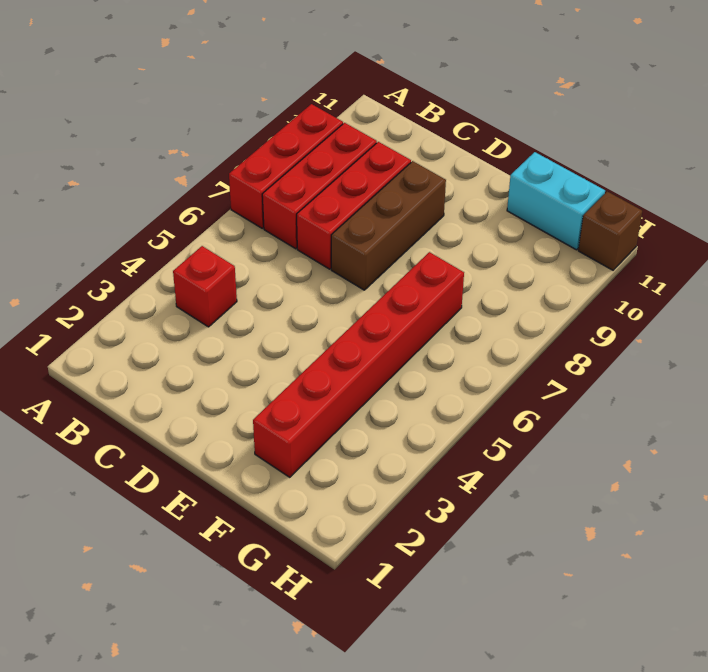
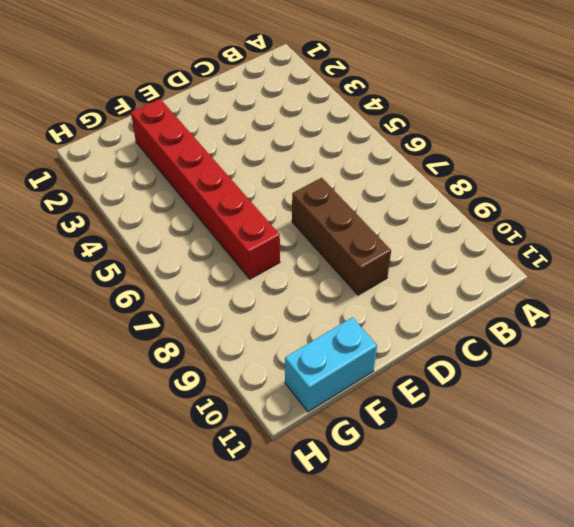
none -> red brick A7:A9 level 1
none -> red brick B4 level 1

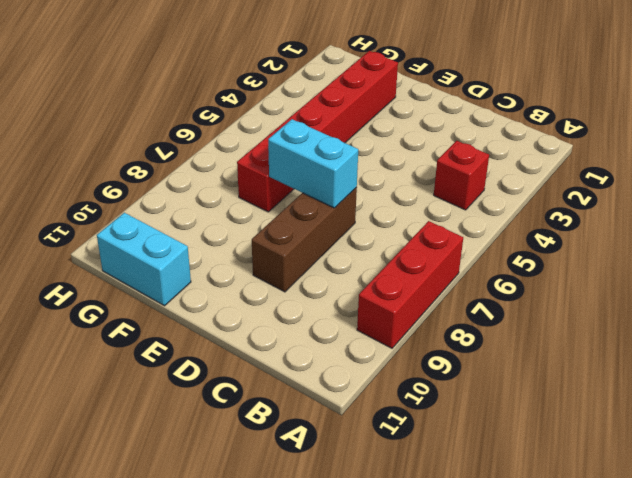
cyan brick D7:E7 level 2 -> none
none -> red brick B7:B9 level 1
none -> red brick C7:C9 level 1

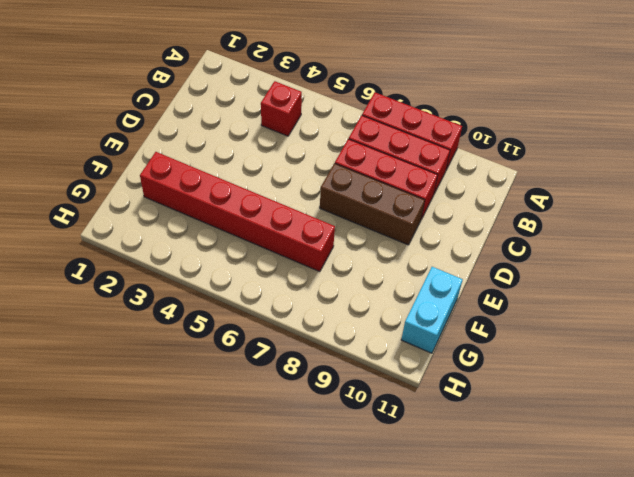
none -> brown brick H11 level 1

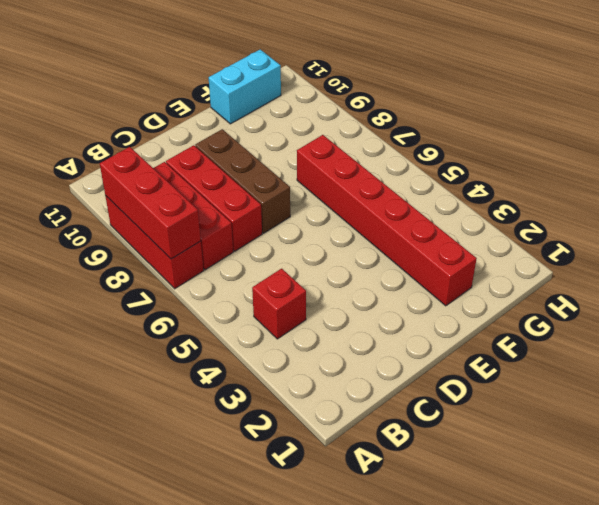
red brick A7:A9 level 2 -> none
none -> brown brick H11 level 1

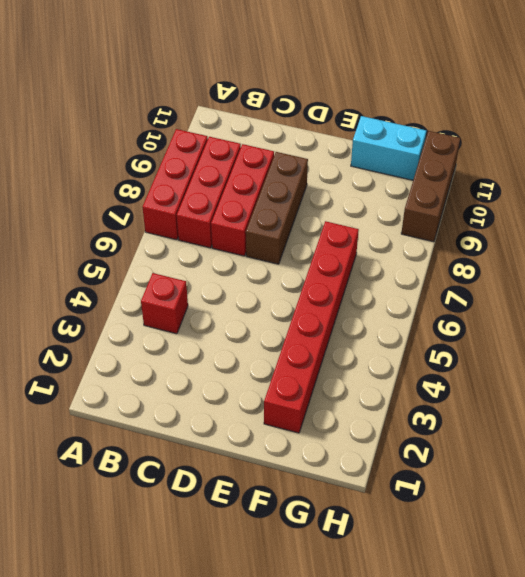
brown brick H9:H11 level 1 -> brown brick H11 level 1

